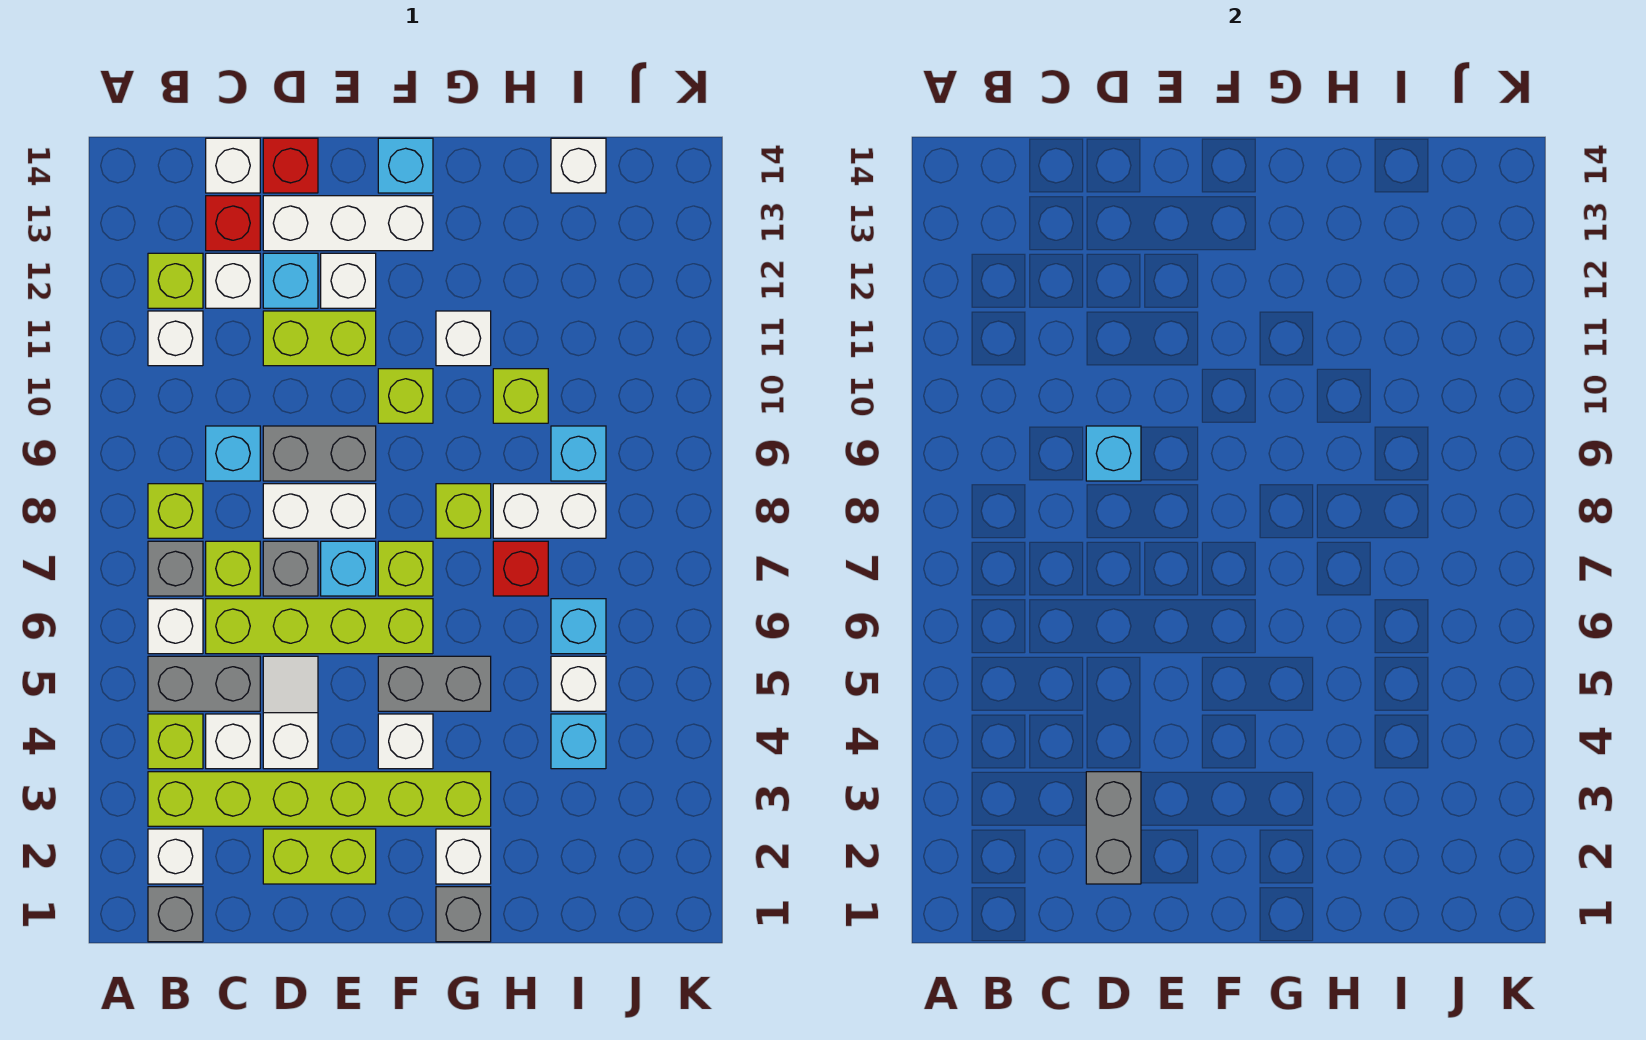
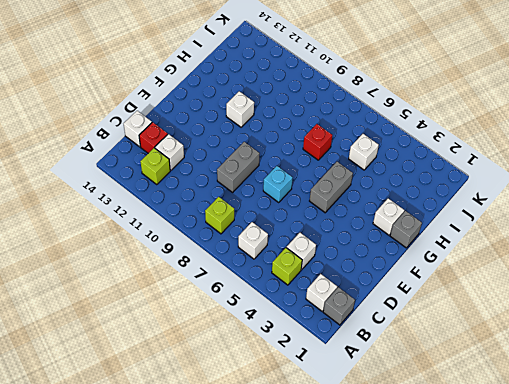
none -> lime brick B3:G3 level 1
none -> grey brick B5:C5 level 1
none -> grey brick B7 level 1
none -> white brick B11 level 1

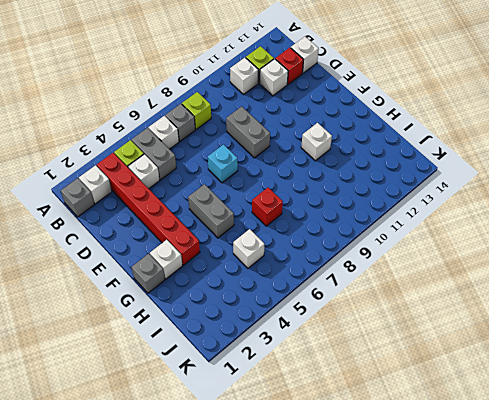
red brick B3:G3 level 1 -> lime brick B3:G3 level 1
none -> lime brick C6:F6 level 1
none -> lime brick C7 level 1
none -> cyan brick C9 level 1
none -> lime brick D2:E2 level 1

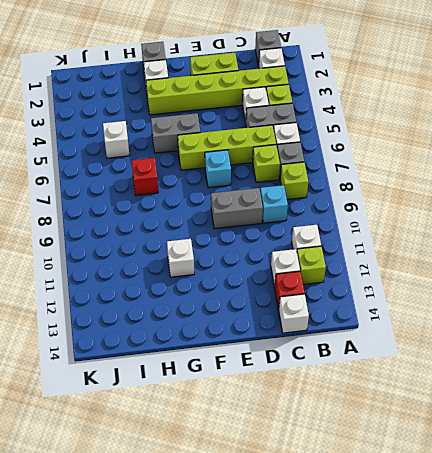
none -> white slope D4:D5 level 1 top 4
none -> grey brick D7 level 1
none -> white brick D8:E8 level 1
none -> lime brick D11:E11 level 1

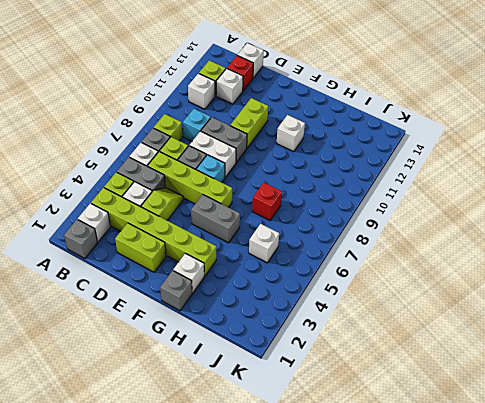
lime slope D4:D5 level 1 top 4 -> white slope D4:D5 level 1 top 4
lime brick E10:E11 level 1 -> lime brick D11:E11 level 1
none -> cyan brick D12 level 1
none -> white brick D13:F13 level 1
none -> red brick D14 level 1
none -> white brick E12 level 1

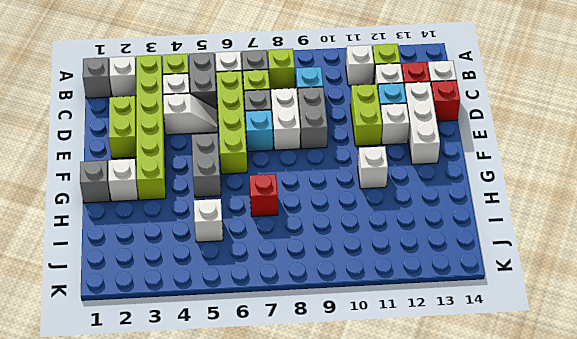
none -> white brick F4 level 1
none -> lime brick F7 level 1
none -> lime brick F10 level 1
none -> cyan brick F14 level 1

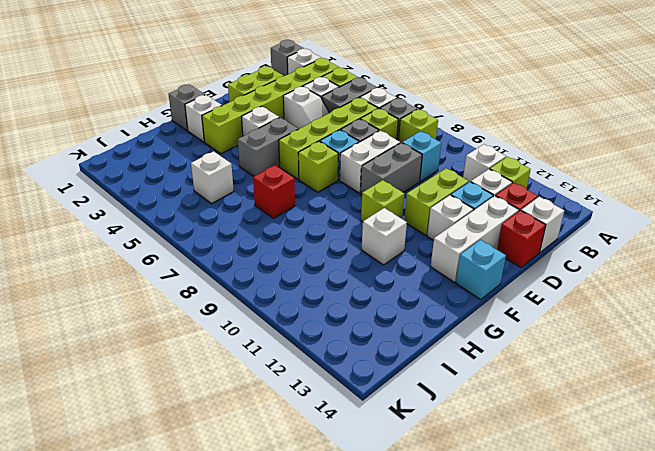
none -> lime brick G8 level 1
none -> white brick H8:I8 level 1
none -> lime brick H10 level 1
none -> cyan brick I4 level 1

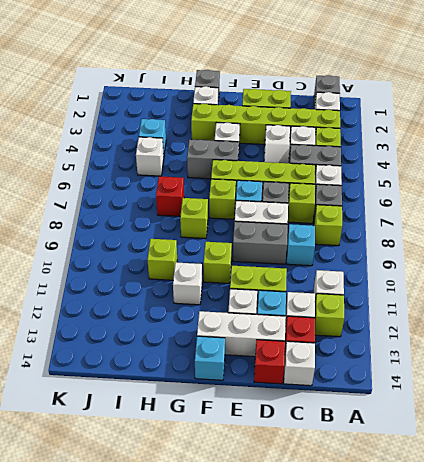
none -> white brick H8:I8 level 1
none -> cyan brick I6 level 1
none -> cyan brick I9 level 1
none -> white brick I14 level 1

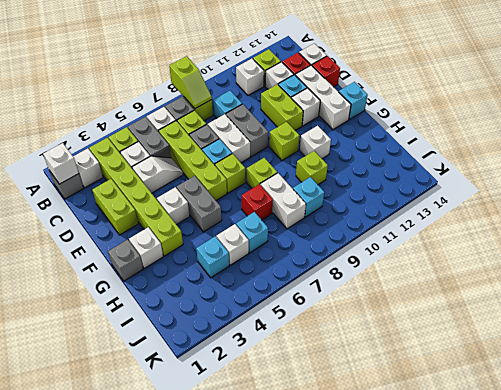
lime slope A8:B8 level 2 top A -> none
white brick B1 level 2 -> white brick I14 level 1
none -> grey brick D2:D3 level 2
none -> cyan brick D9 level 2

